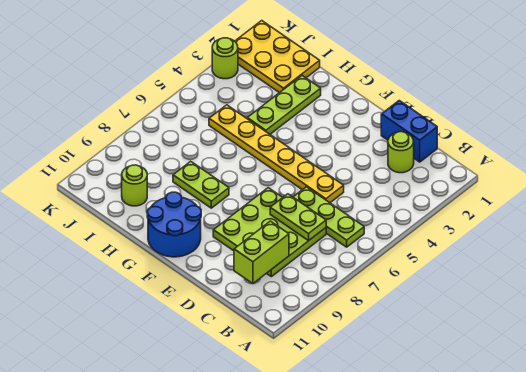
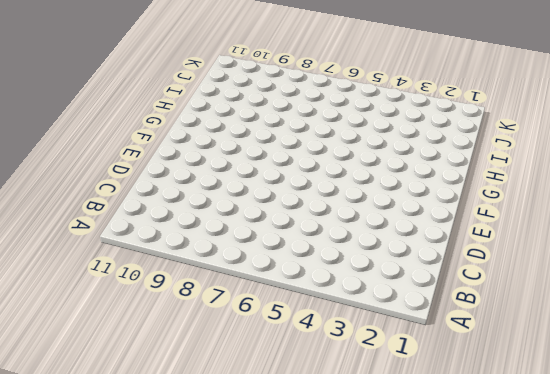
none -> lime plate B6:D6 level 1
none -> blue brick C1:D1 level 1
none -> lime round brick C2 level 1

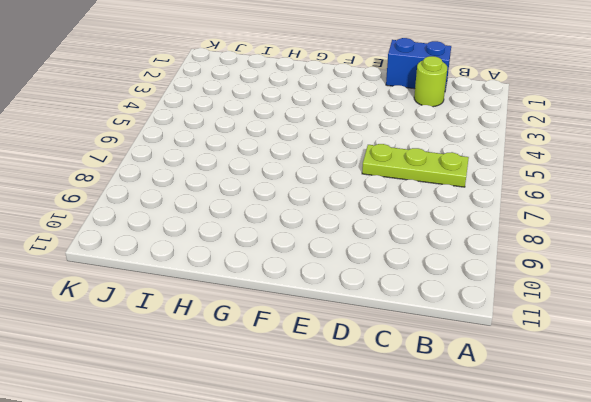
none -> lime plate C7:E9 level 1
none -> yellow plate D5:I5 level 1
none -> blue round brick F10:G11 level 1

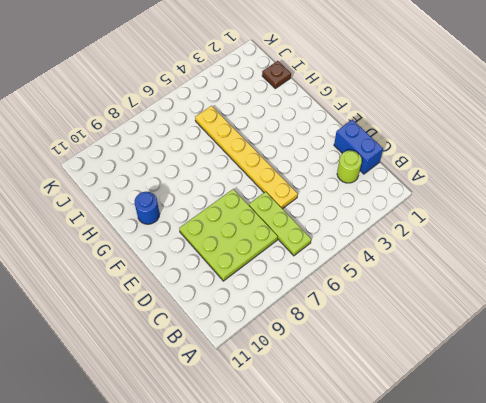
blue round brick G10 level 1 -> blue round brick F10:G11 level 1
brown plate I1 level 1 -> yellow plate I1:K2 level 1
none -> lime plate G8:H8 level 1
none -> lime plate H2:H4 level 1
none -> lime round brick I10 level 1

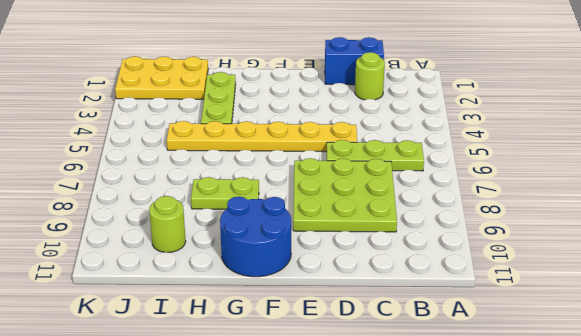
none -> lime round brick K3 level 1
none -> lime plate C7:D7 level 2
none -> lime brick C9:C10 level 2

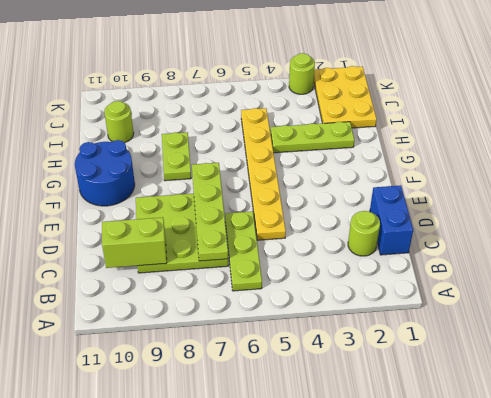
lime plate C7:F7 level 2 -> lime plate C7:D7 level 2

